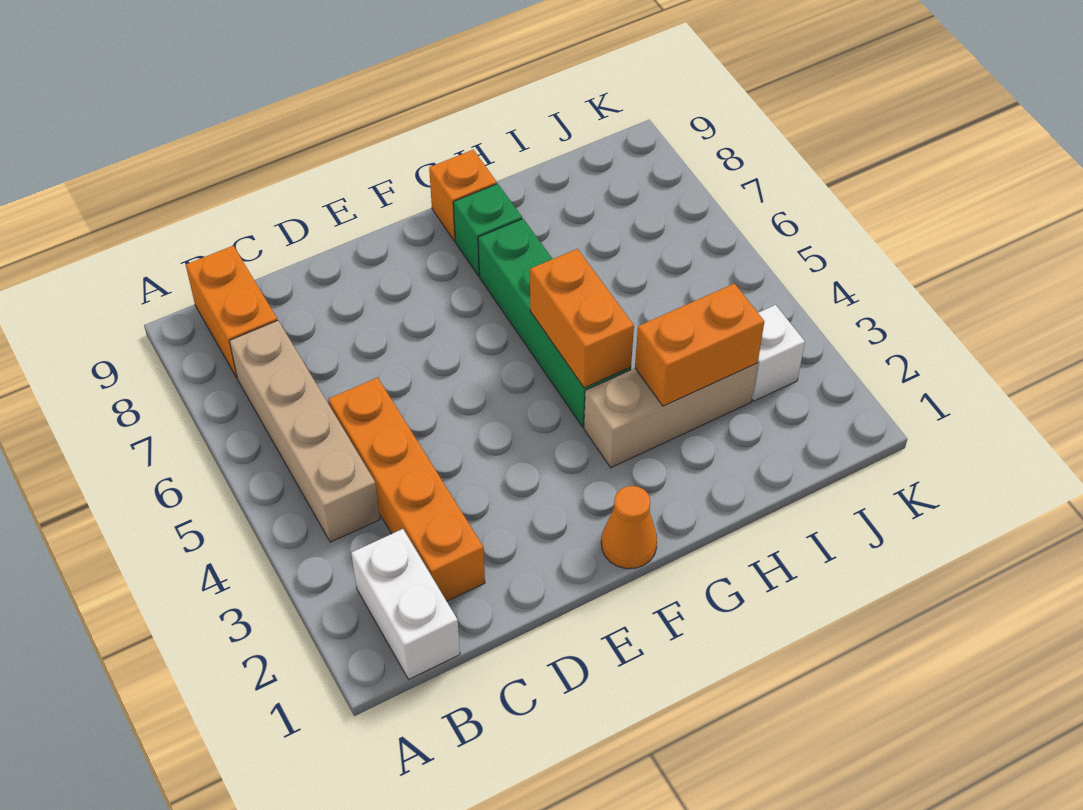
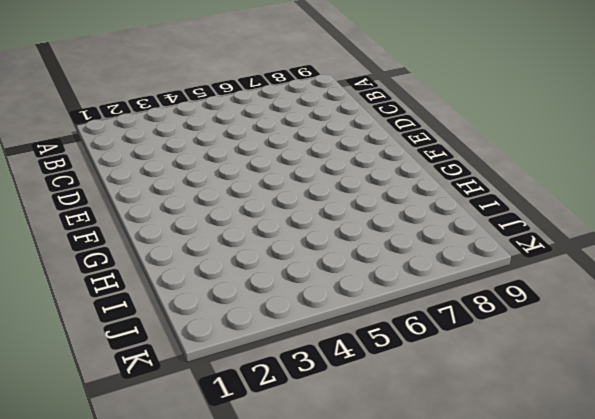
none -> white brick B1:B2 level 1
none -> tan brick B4:B7 level 1
none -> orange brick B8:B9 level 1

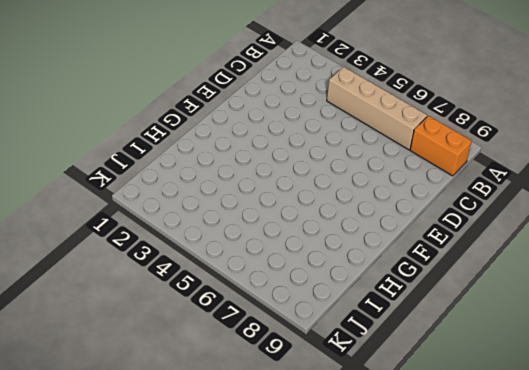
none -> white brick B1:B2 level 1
none -> orange brick C2:C5 level 1
none -> orange cone F1 level 1

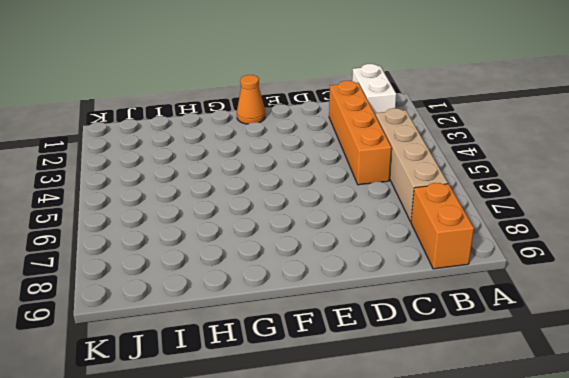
none -> tan brick G3:I3 level 1
none -> green brick G4:G7 level 1
none -> green brick G8 level 1

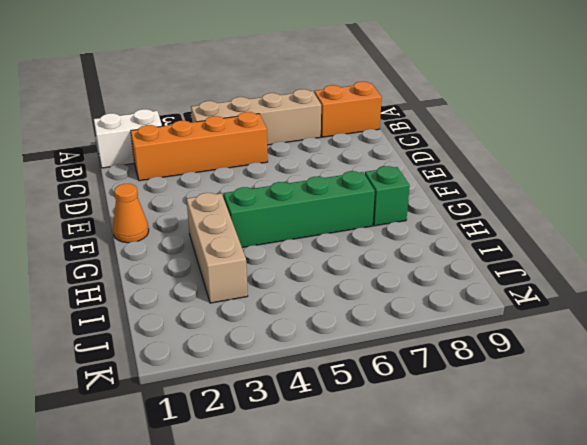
none -> orange brick G9 level 1
none -> white brick J3 level 1
none -> orange brick G4:G5 level 2

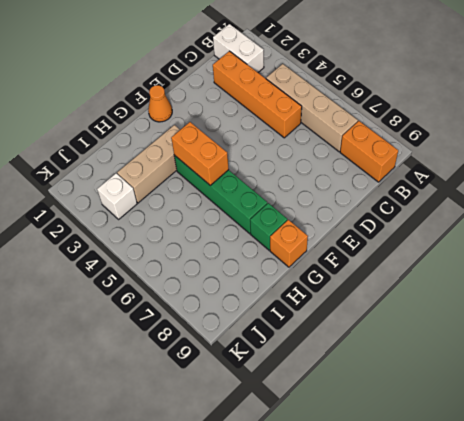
none -> orange brick H3:I3 level 2

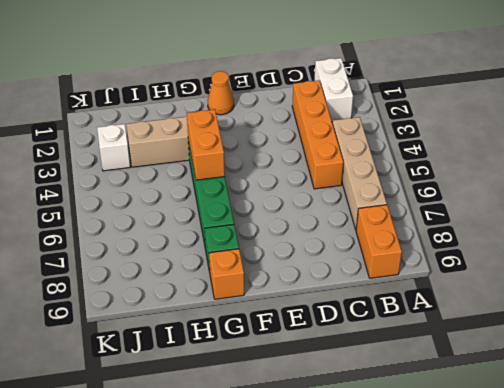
none -> orange brick H3:I3 level 2

